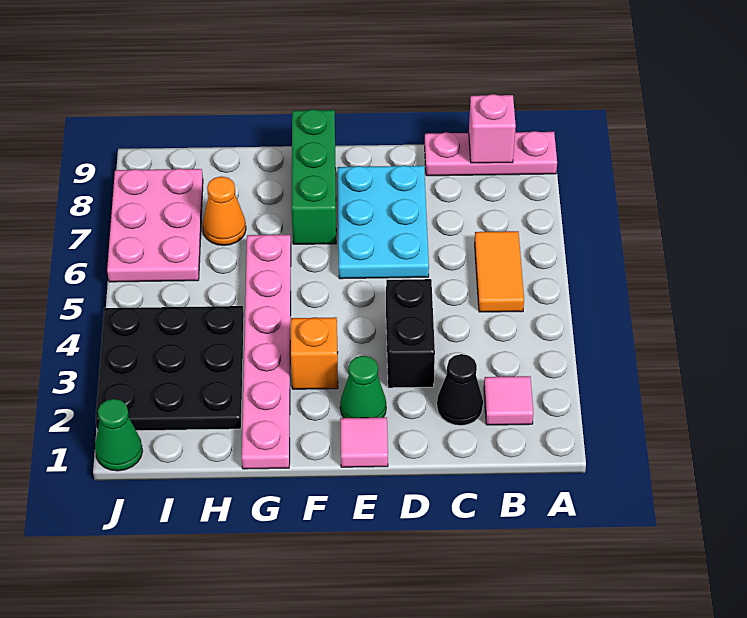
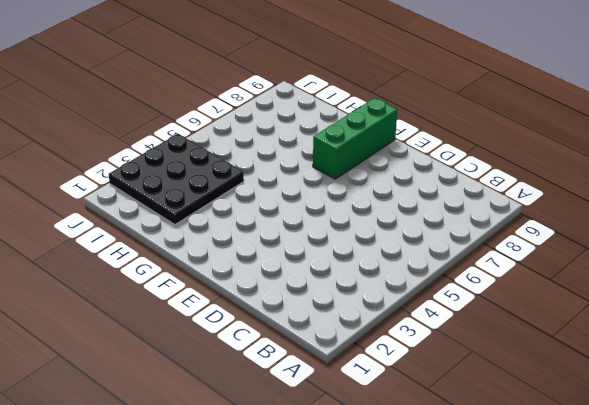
none -> pink plate A9:C9 level 1
none -> pink tile B2 level 1
none -> orange tile B5:B6 level 1

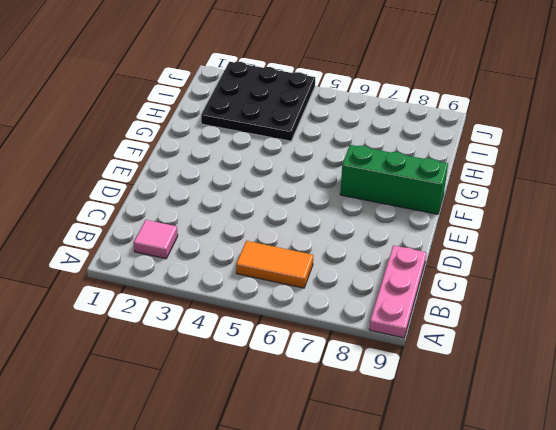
none -> black cone C2 level 1
none -> black brick D3:D4 level 1
none -> cyan plate D6:E8 level 1

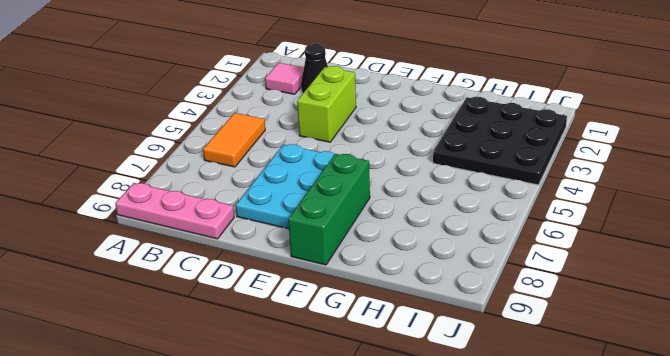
lime brick D3:D4 level 1 -> black brick D3:D4 level 1
none -> pink tile E1 level 1
none -> green cone E2 level 1
none -> orange brick F3 level 1

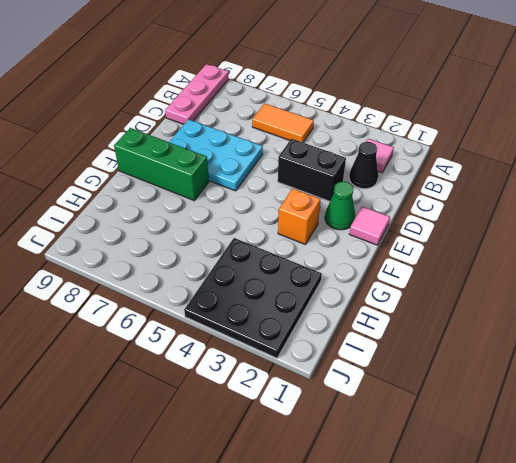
none -> pink plate G1:G6 level 1
none -> orange cone H7 level 1
none -> pink plate I6:J8 level 1

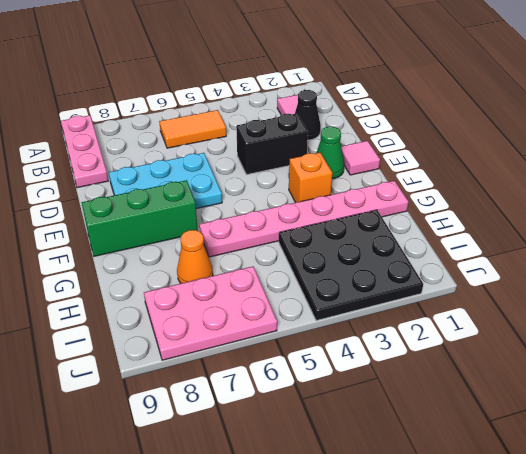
none -> green cone J1 level 1
none -> pink brick B9 level 2

